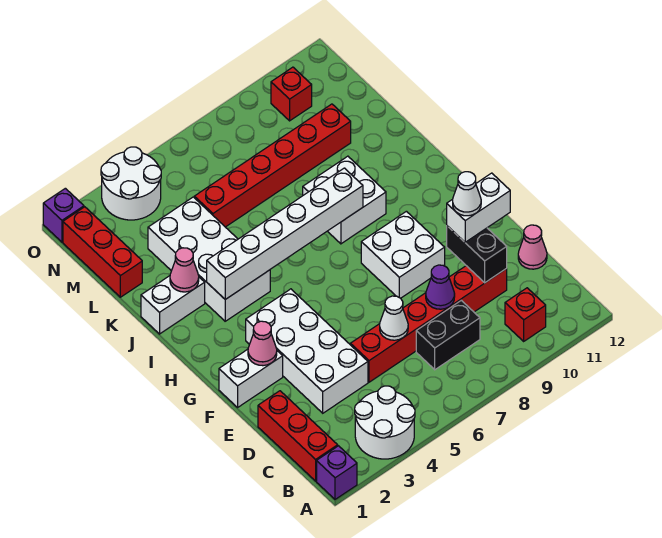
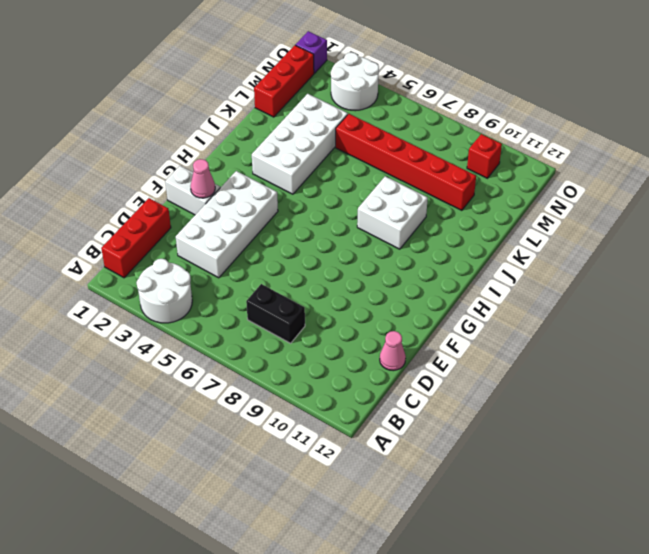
none -> purple brick A1 level 1
none -> red brick B10 level 1
none -> red brick D5:D10 level 1

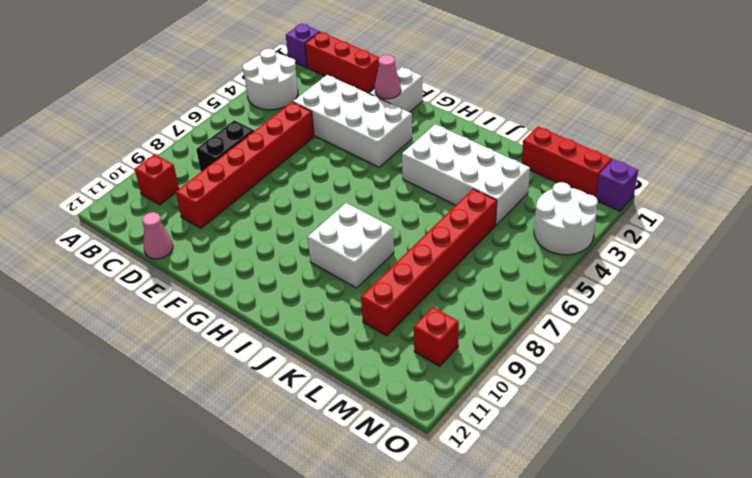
none -> white brick F8:G9 level 1
none -> white brick J1:J2 level 1
none -> white cone D6 level 2

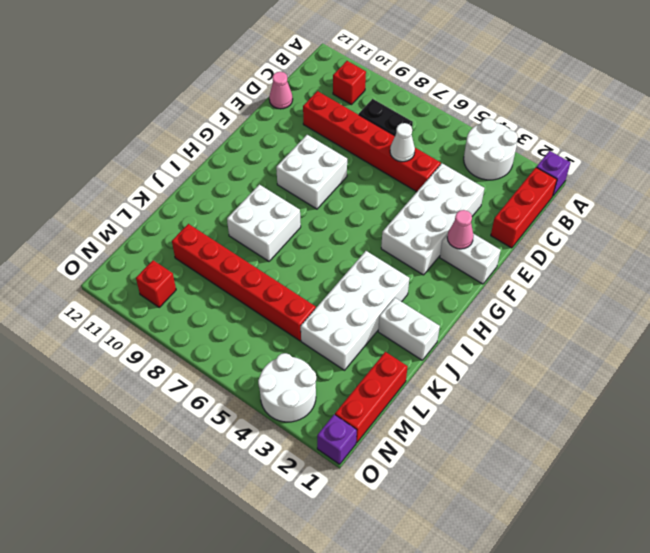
none -> purple cone D8 level 2
none -> black brick D10:E10 level 2
none -> white brick I3:I8 level 2

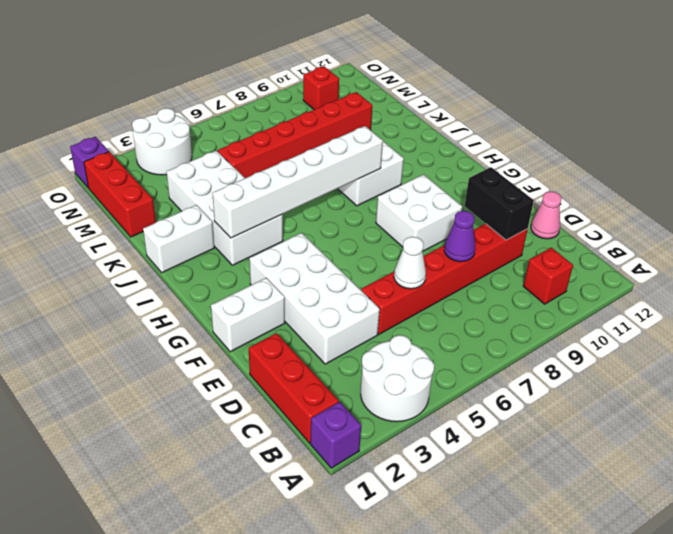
none -> black brick C7:C8 level 1
none -> pink cone F2 level 2
none -> pink cone J2 level 2

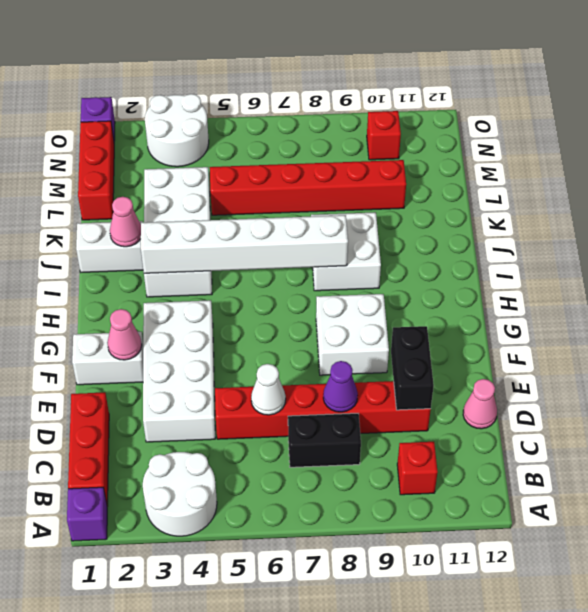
none -> white brick E10:E11 level 3
none -> white cone E10 level 4

